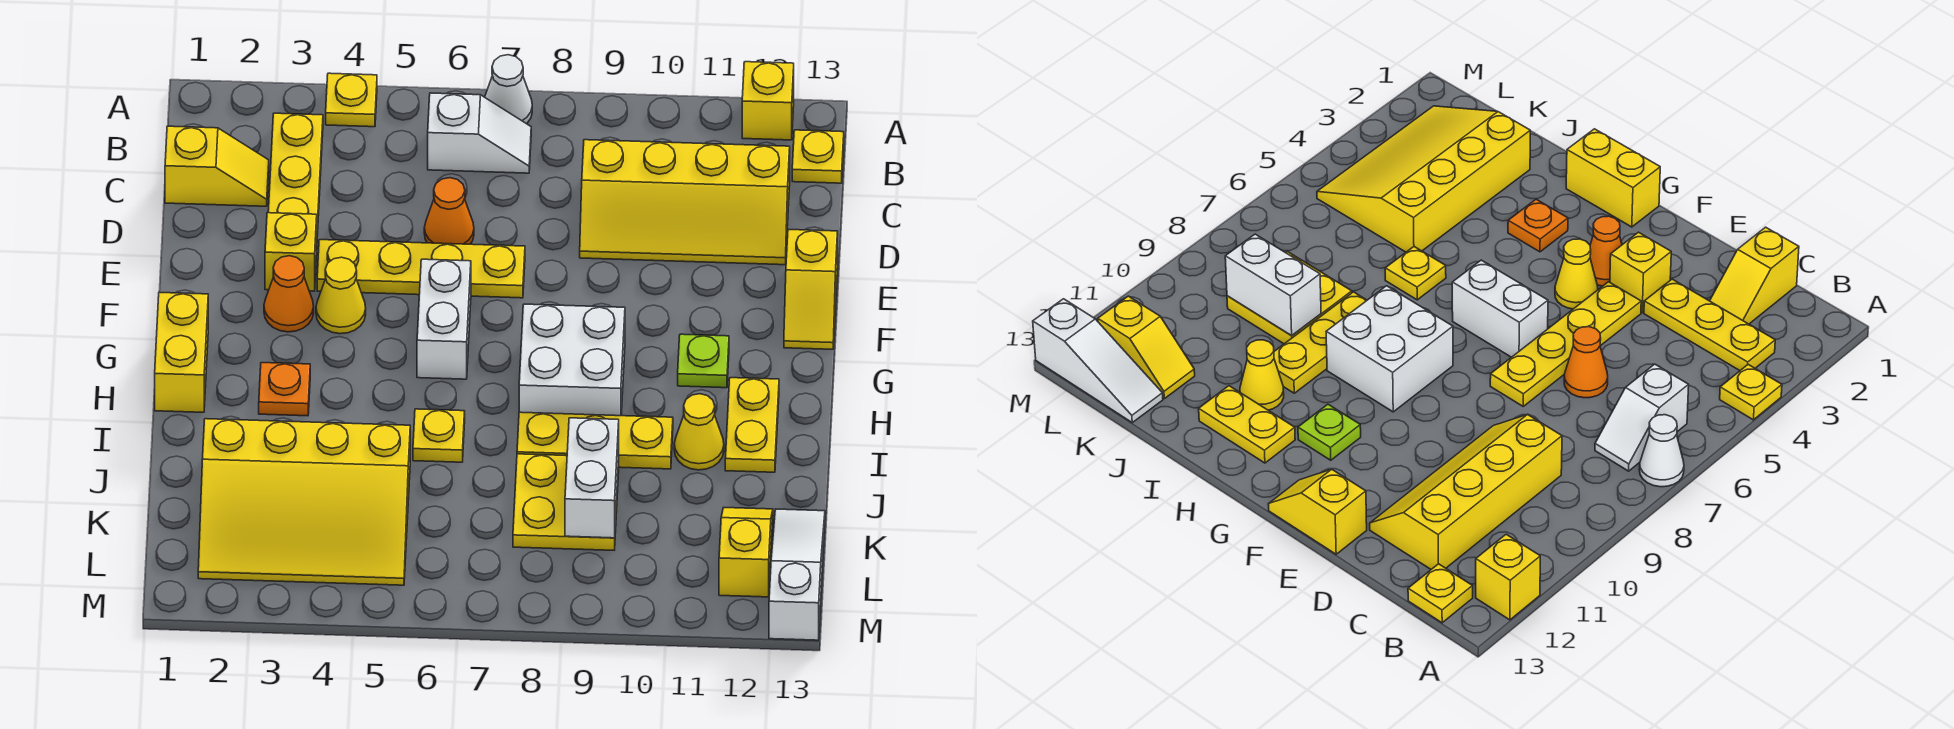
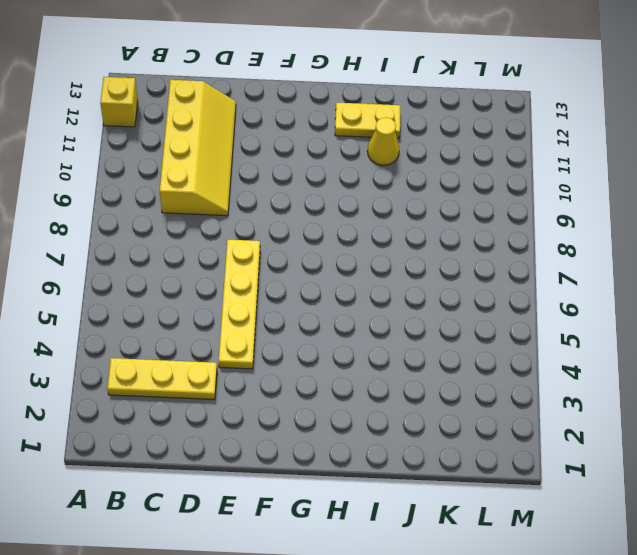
none -> yellow plate A4 level 1
none -> white cone A7 level 1
none -> white slope B6:B7 level 1 top 6

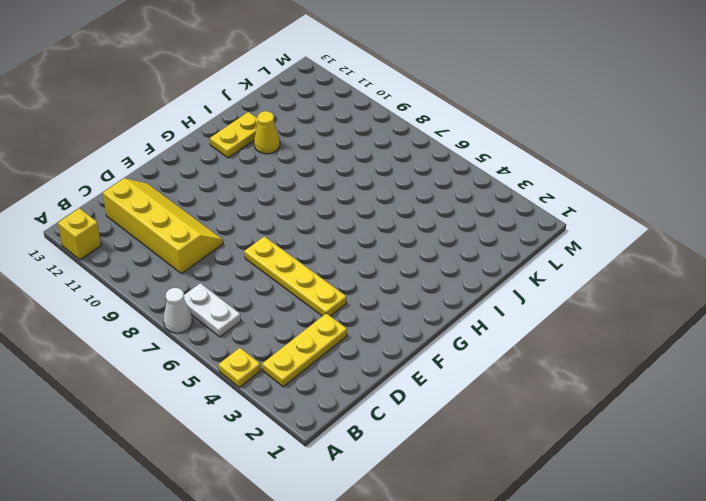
white plate B6:B7 level 1 -> white slope B6:B7 level 1 top 6
none -> yellow plate B13 level 1
none -> yellow slope C1:C2 level 1 top 1
none -> orange cone D6 level 1

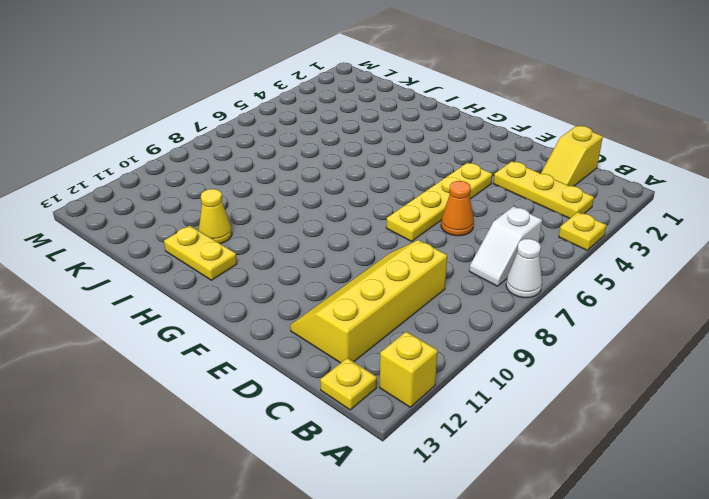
none -> yellow brick E3 level 1
none -> yellow slope E13:F13 level 1 top E
none -> orange cone F3 level 1

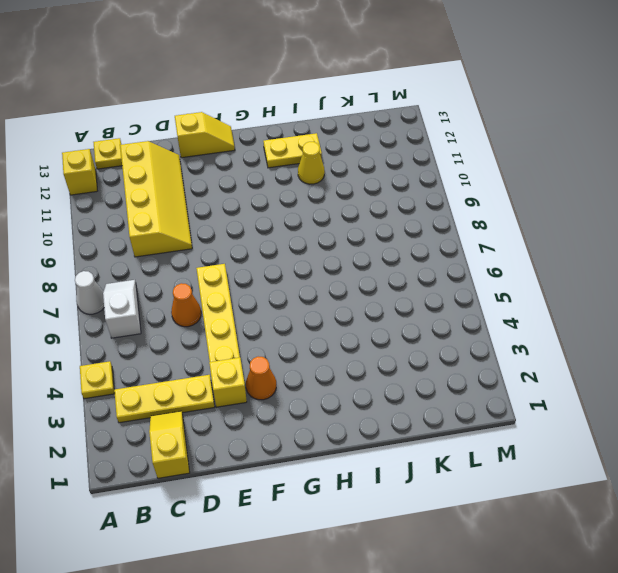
none -> yellow cone F4 level 1
none -> white brick F6:G6 level 1
none -> yellow brick G1:H1 level 1

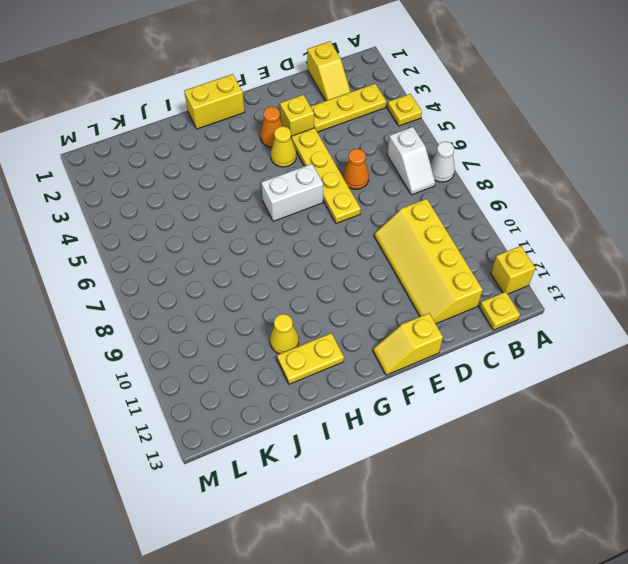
none -> white brick G8:H9 level 1
none -> lime plate G11 level 1
none -> orange plate H3 level 1

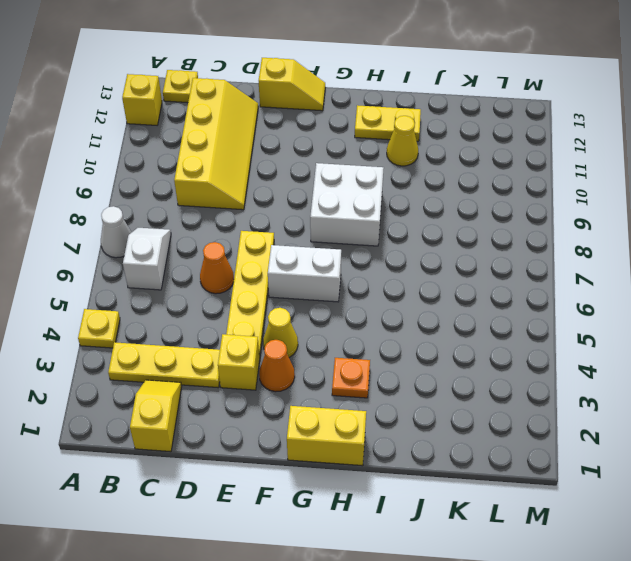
none -> lime plate G11 level 1
none -> yellow plate I6 level 1
none -> yellow plate I8:I10 level 1

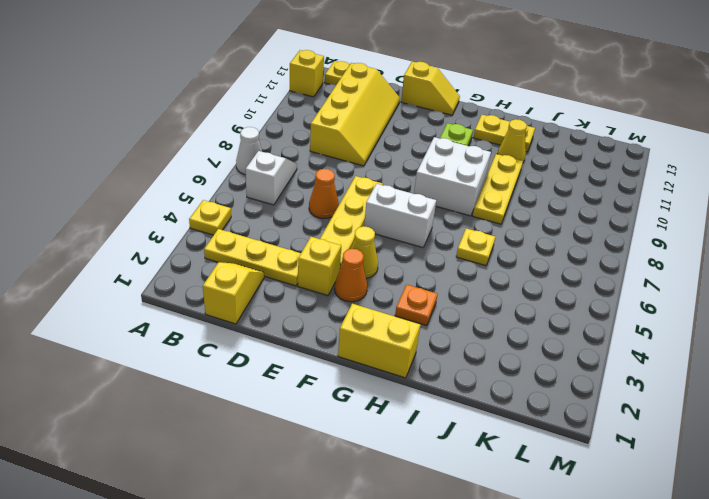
none -> yellow slope J2:L5 level 1 top J
none -> yellow plate J8:K9 level 1
none -> yellow slope K12:L12 level 1 top L

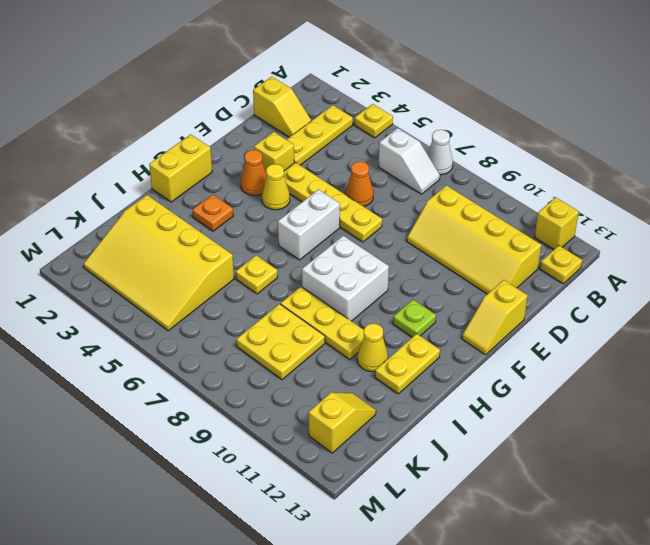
none -> white slope K13:M13 level 1 top M
none -> white brick J9:K9 level 2

